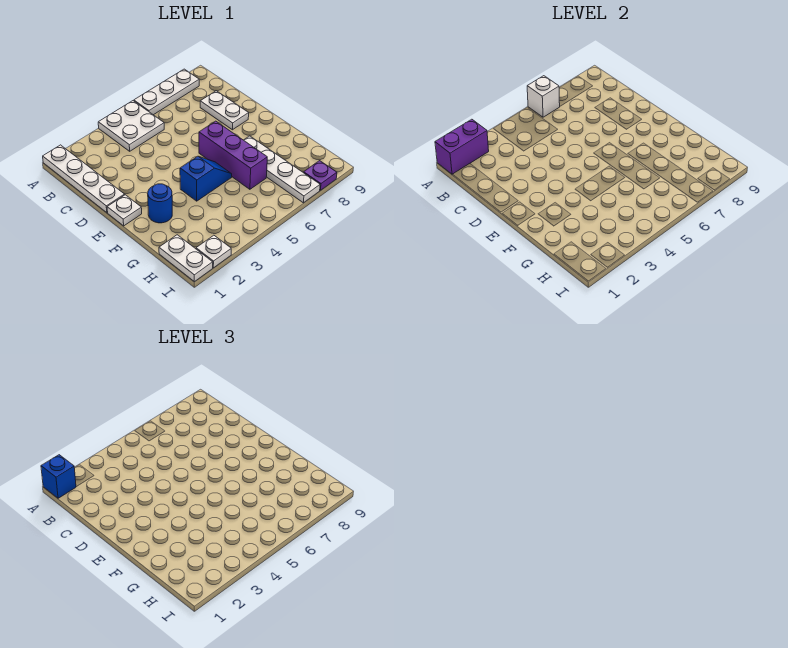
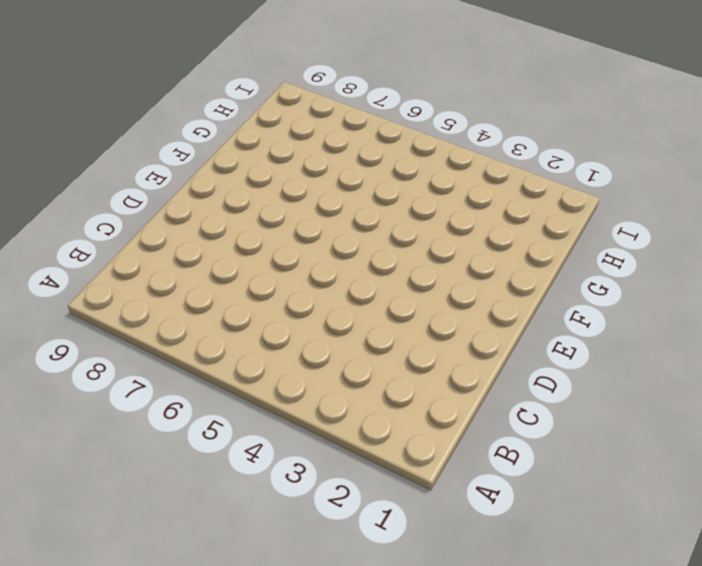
none -> white plate A1:D1 level 1
none -> white plate A4:B5 level 1
none -> white plate A6:A8 level 1

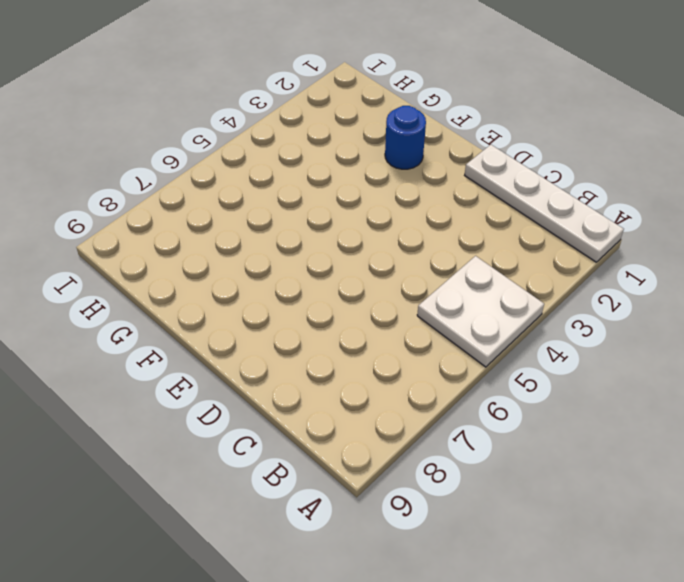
none -> white plate A6:A8 level 1
none -> white plate C8:D8 level 1
none -> white plate E1 level 1

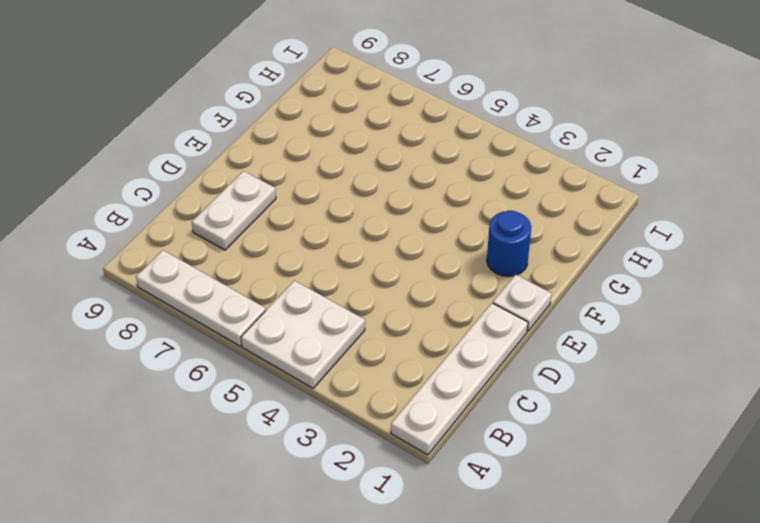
none -> purple brick E6:G6 level 1
none -> blue slope F4:F5 level 1 top 4
none -> white plate F7:I7 level 1

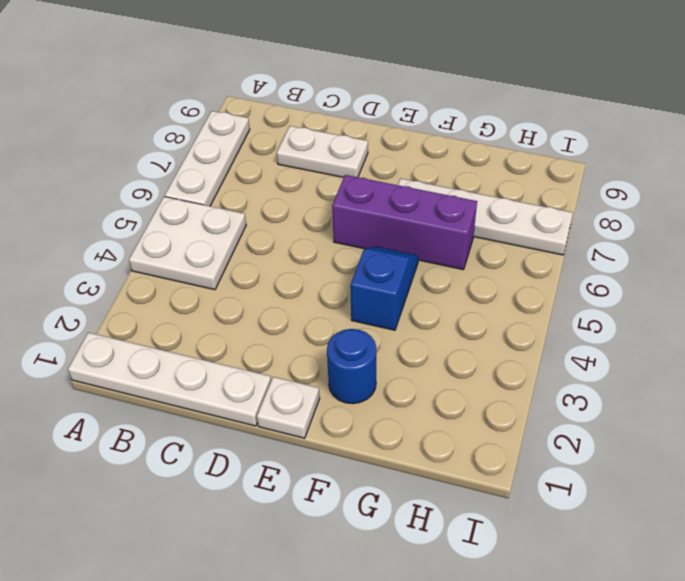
none -> white plate H1:I1 level 1
none -> white plate I2 level 1
none -> purple plate I8 level 1

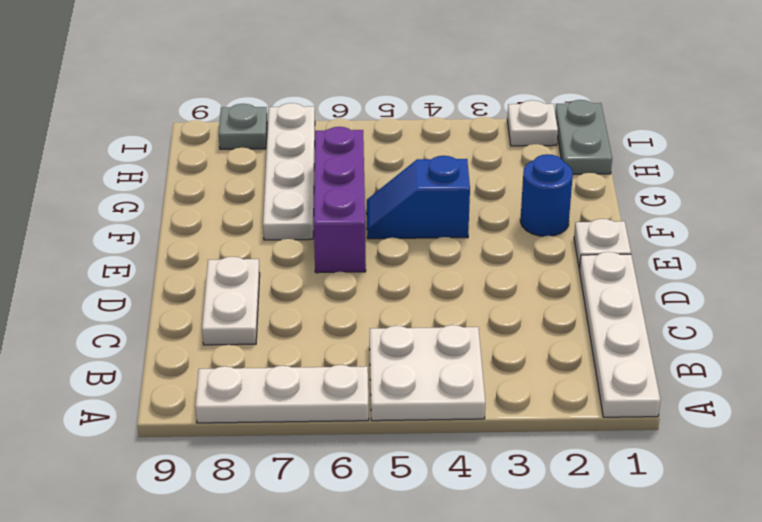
grey plate H1:I1 level 1 -> white plate H1:I1 level 1
grey plate I8 level 1 -> purple plate I8 level 1
none -> purple brick A1:A2 level 2
none -> white brick A6 level 2
none -> blue brick A1 level 3

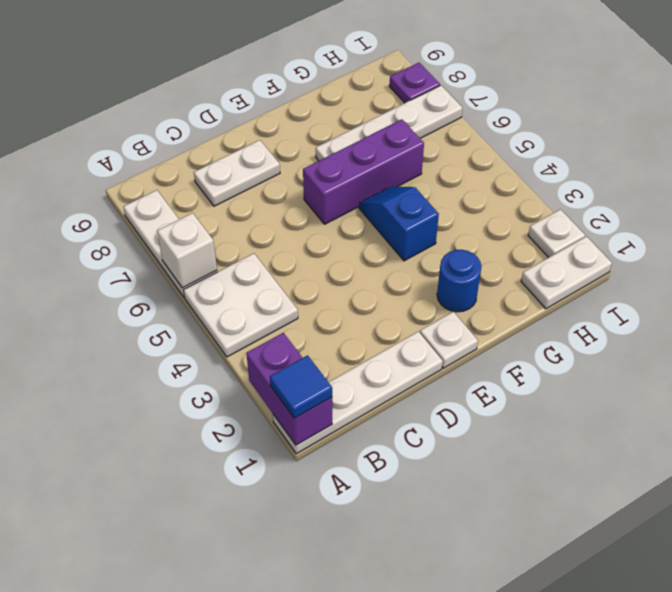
blue tile A1 level 3 -> blue brick A1 level 3

